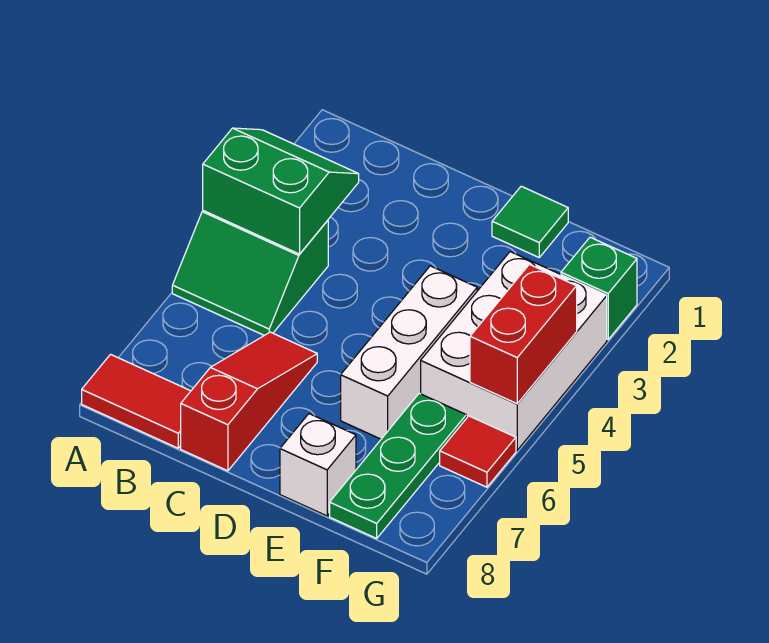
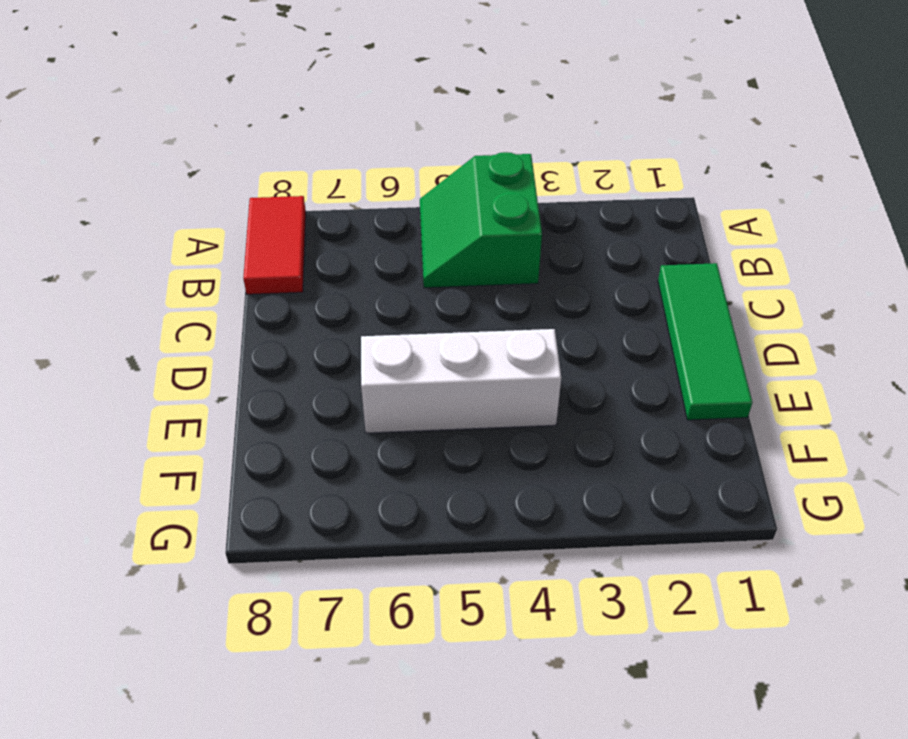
green tile C1:E1 level 1 -> green tile E1 level 1
none -> red slope C6:C8 level 1 top 8
none -> white brick E8 level 1
none -> white brick F3:G5 level 1

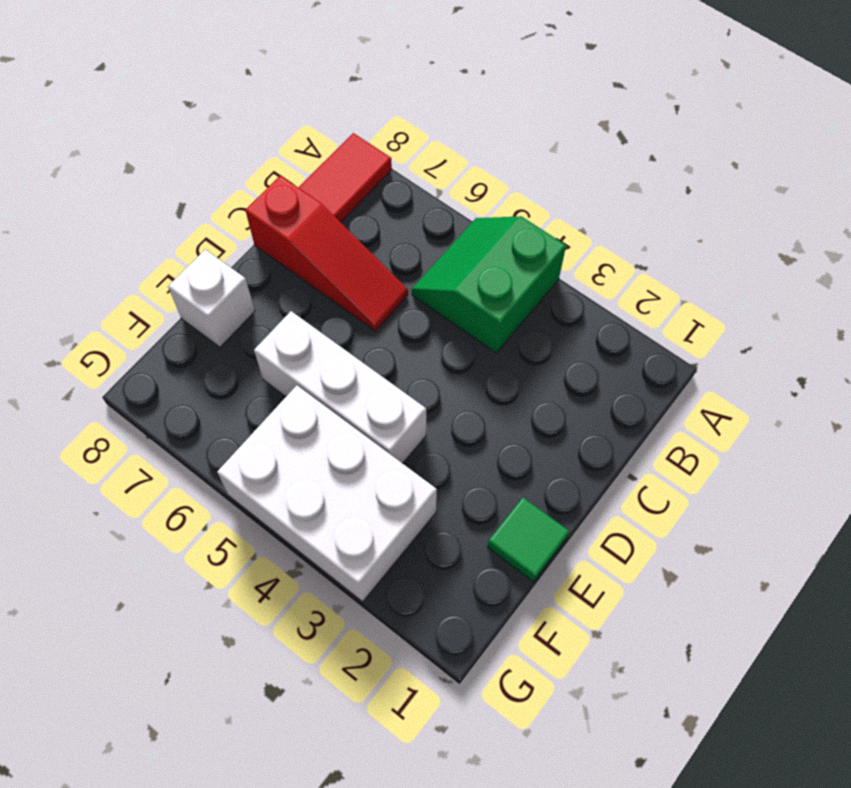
none -> green plate F6:F8 level 1
none -> green brick G2 level 1
none -> red tile G6 level 1

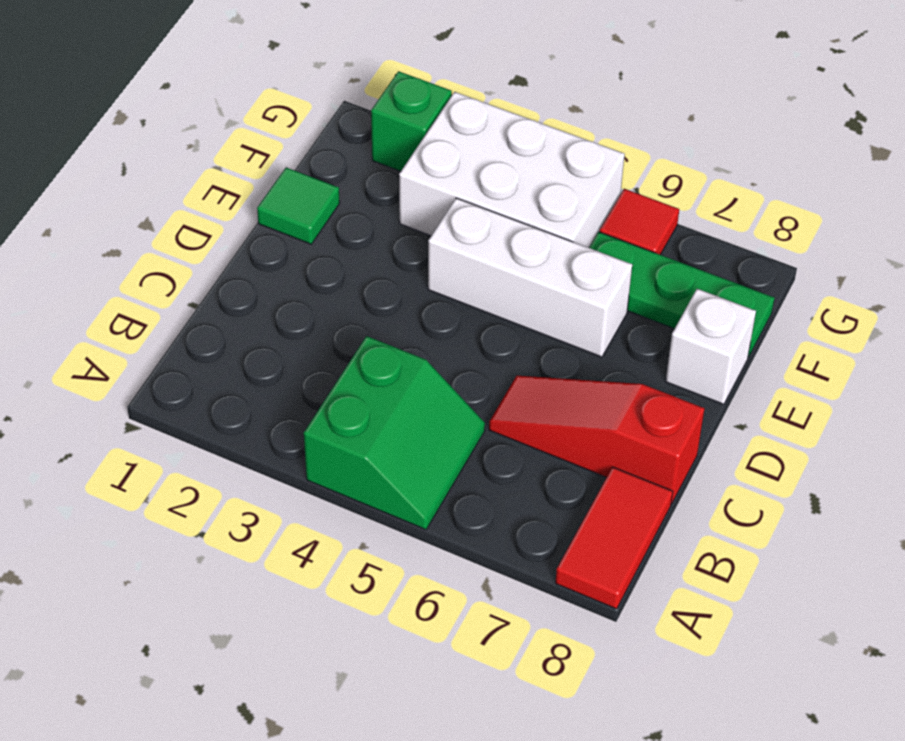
none -> green slope A3:B4 level 2 top 4
none -> red brick G4:G5 level 2

